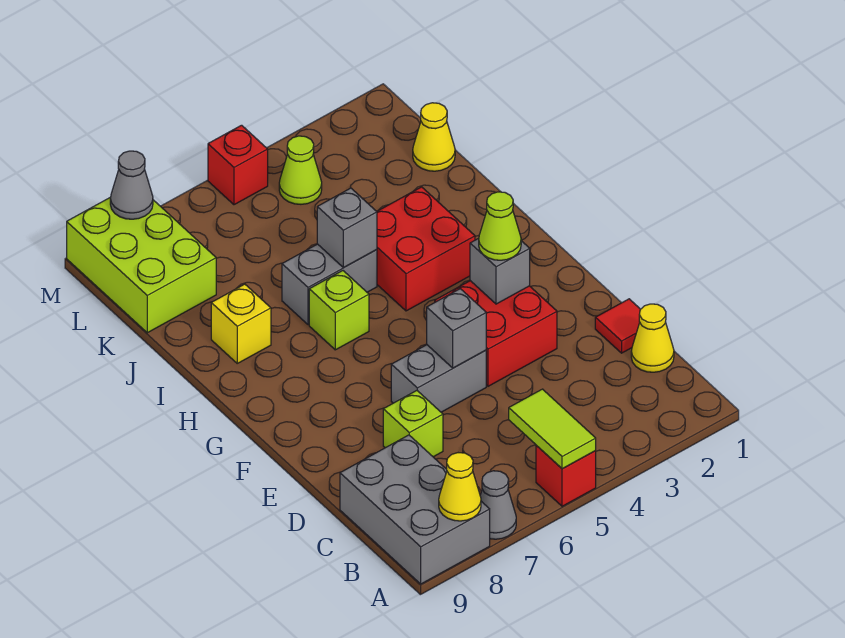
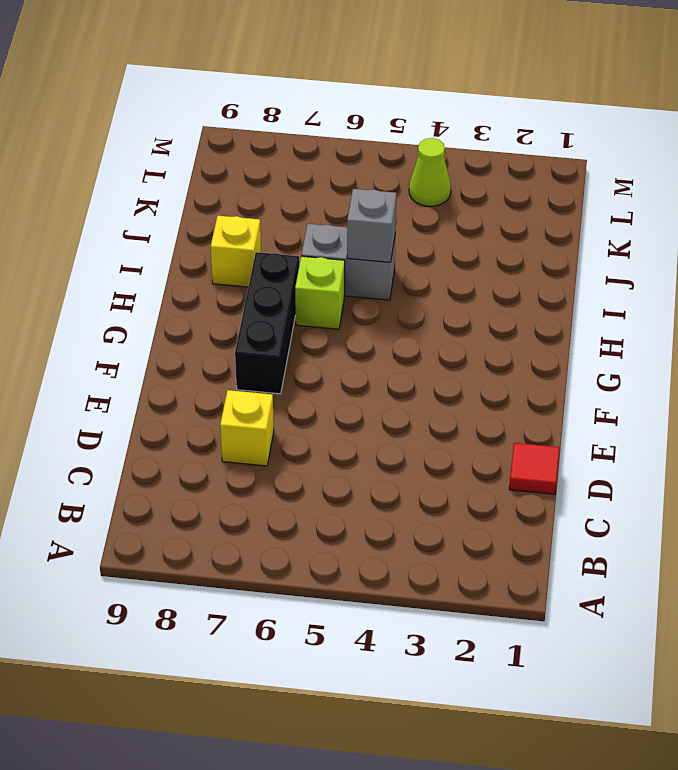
yellow brick D7 level 1 -> lime brick D7 level 1
black brick F7:H7 level 1 -> none
none -> red brick A5 level 1
none -> grey cone A7 level 1
none -> grey brick A8:C9 level 1

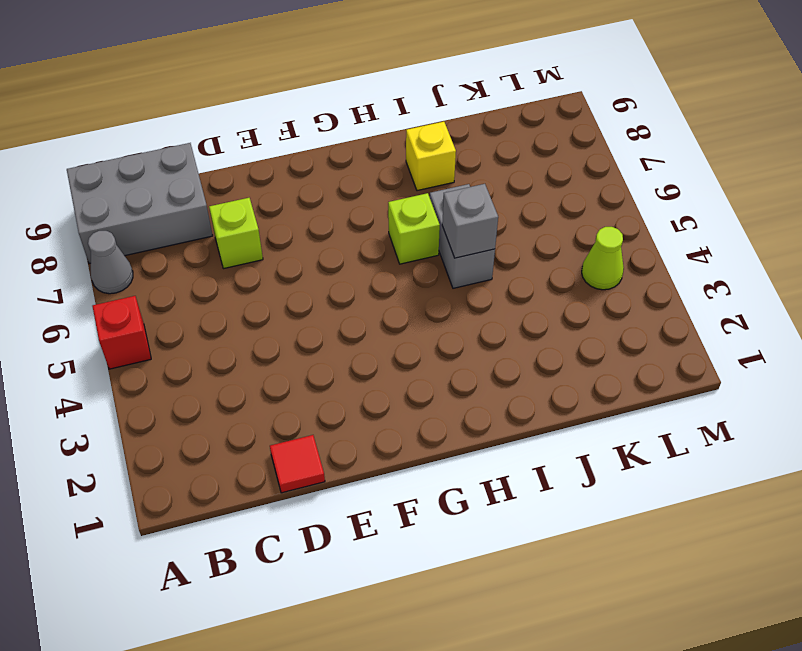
none -> yellow cone C1 level 1
none -> red brick E3:F4 level 1
none -> grey brick E5:E6 level 1

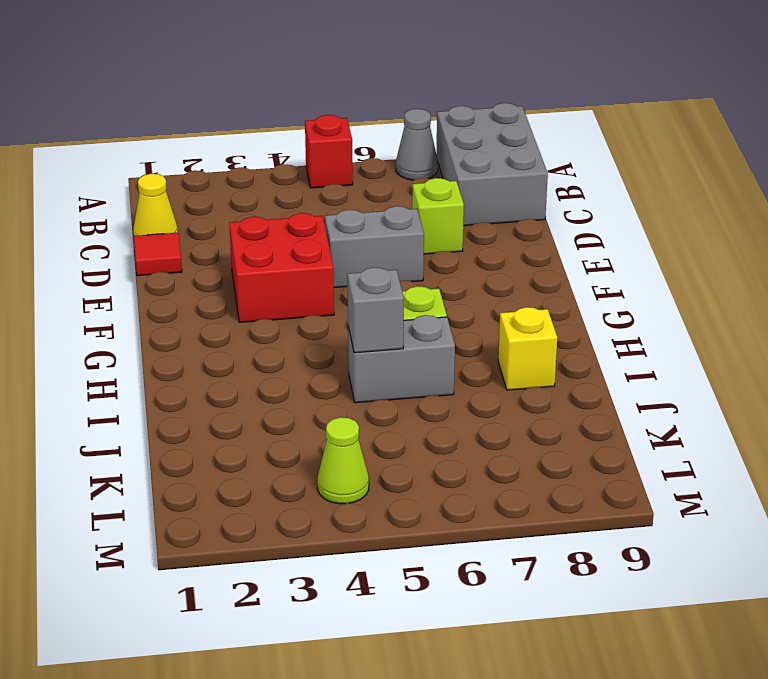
none -> red brick H3:I4 level 1
none -> yellow cone K1 level 1
none -> lime brick K8:M9 level 1

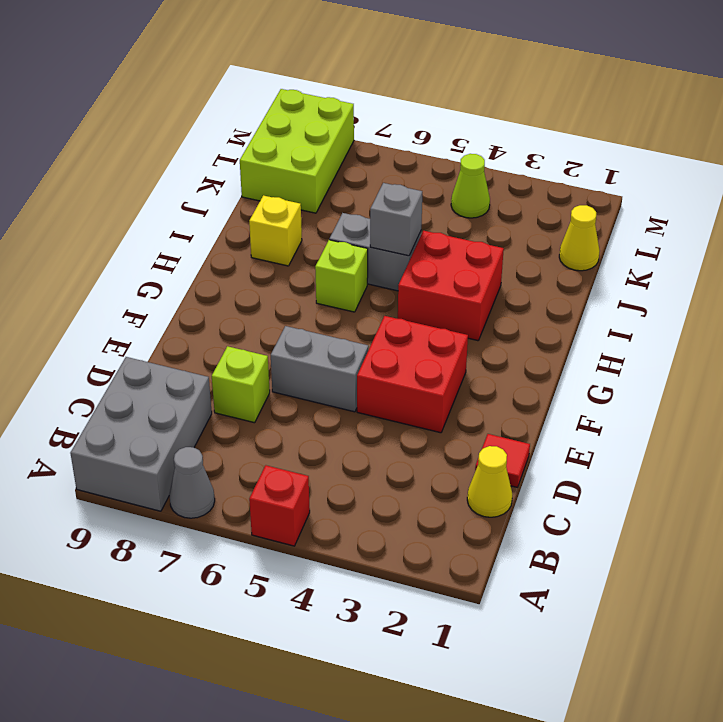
none -> red brick M5 level 1
none -> lime tile A5:B5 level 2
none -> yellow cone A8 level 2

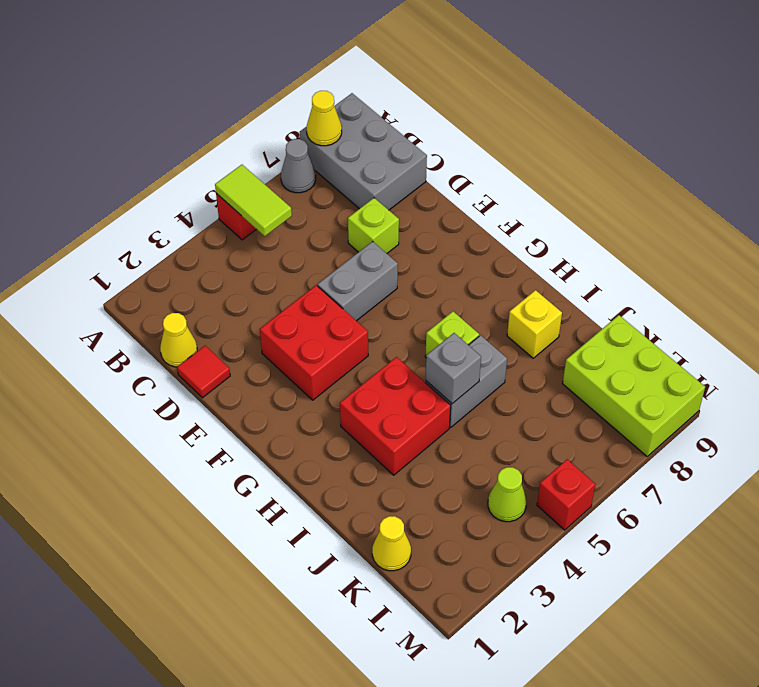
none -> grey brick E5 level 2
none -> grey brick F3 level 2
none -> grey cone M8 level 2

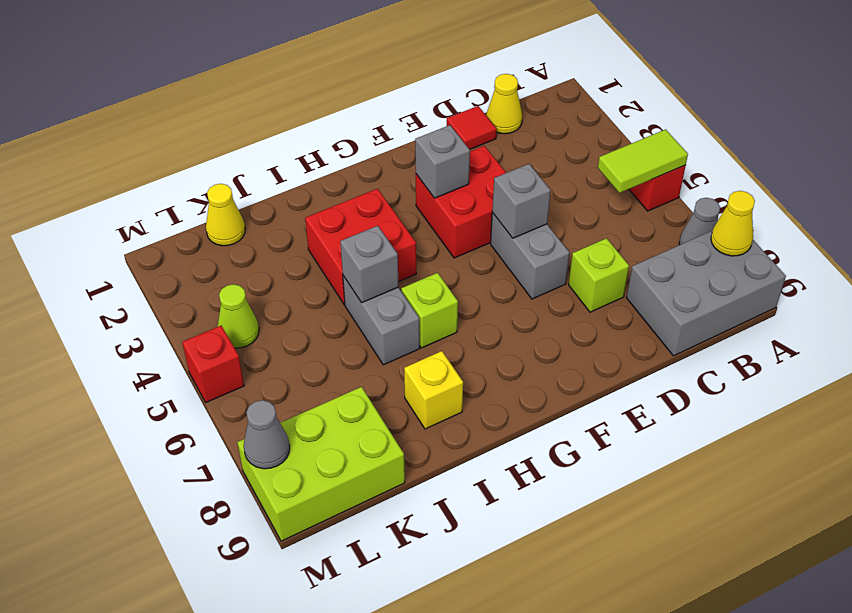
none -> lime cone F3 level 3

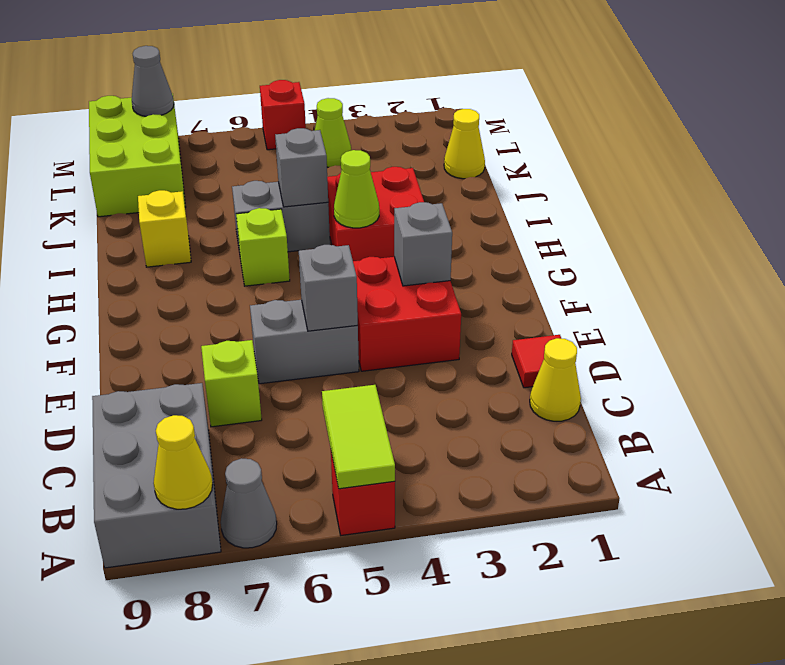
lime cone H4 level 2 -> lime cone F3 level 3

